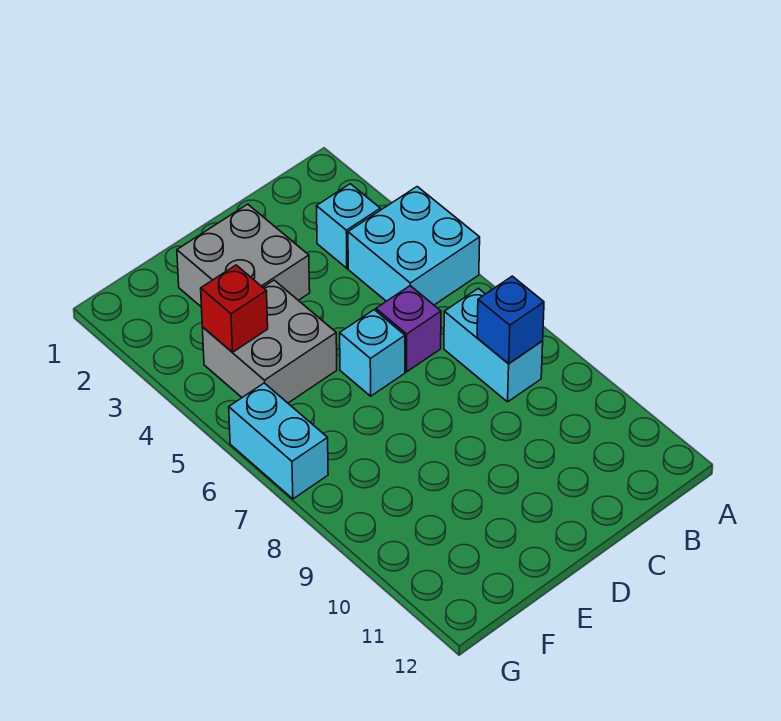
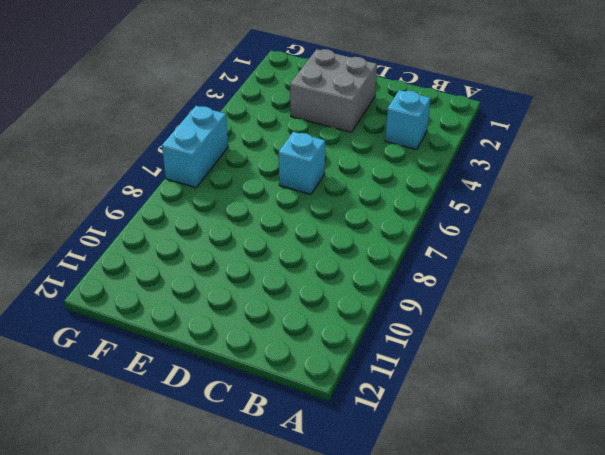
none -> cyan brick A4:B5 level 1
none -> cyan brick B7:B8 level 1

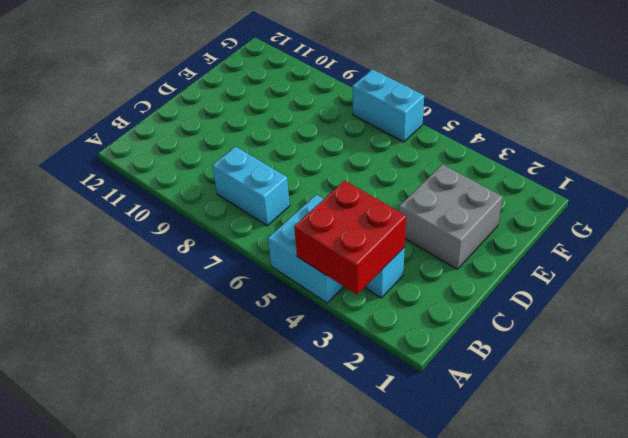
red brick A3:B4 level 2 -> none
none -> purple brick C6 level 1
none -> cyan brick D6 level 1

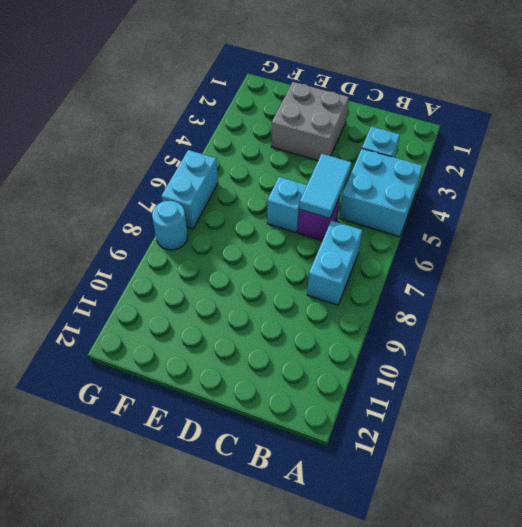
cyan tile C5:C6 level 2 -> none
cyan round brick G8 level 1 -> none
none -> grey brick E4:F5 level 1
none -> blue brick B8 level 2

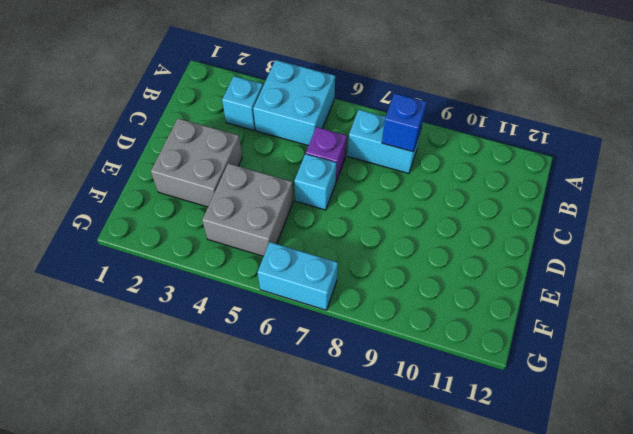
none -> red brick F4 level 2

